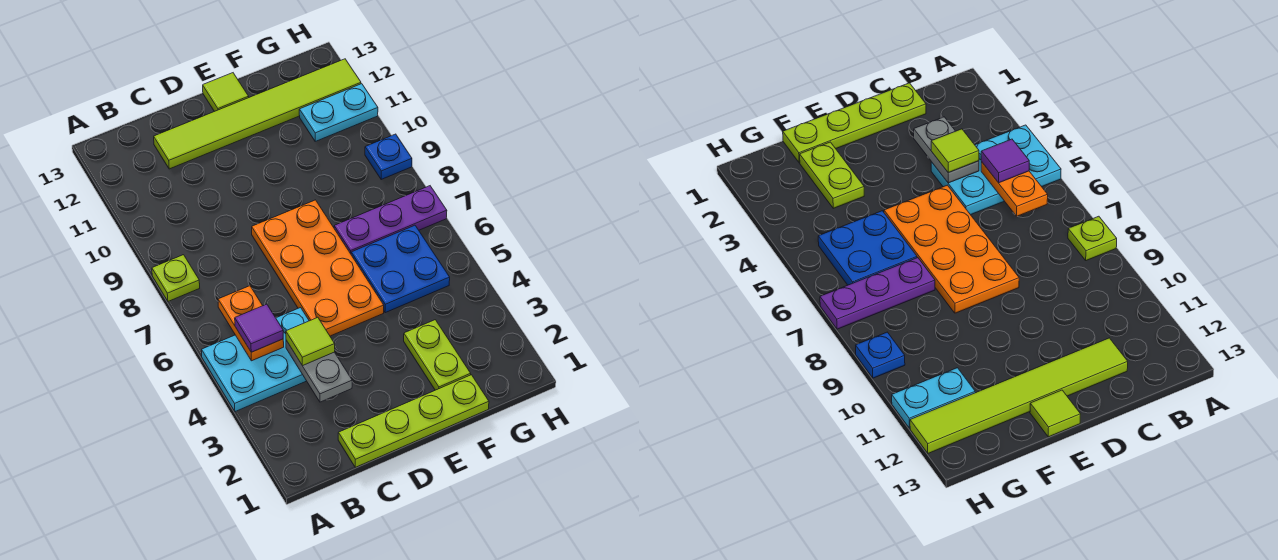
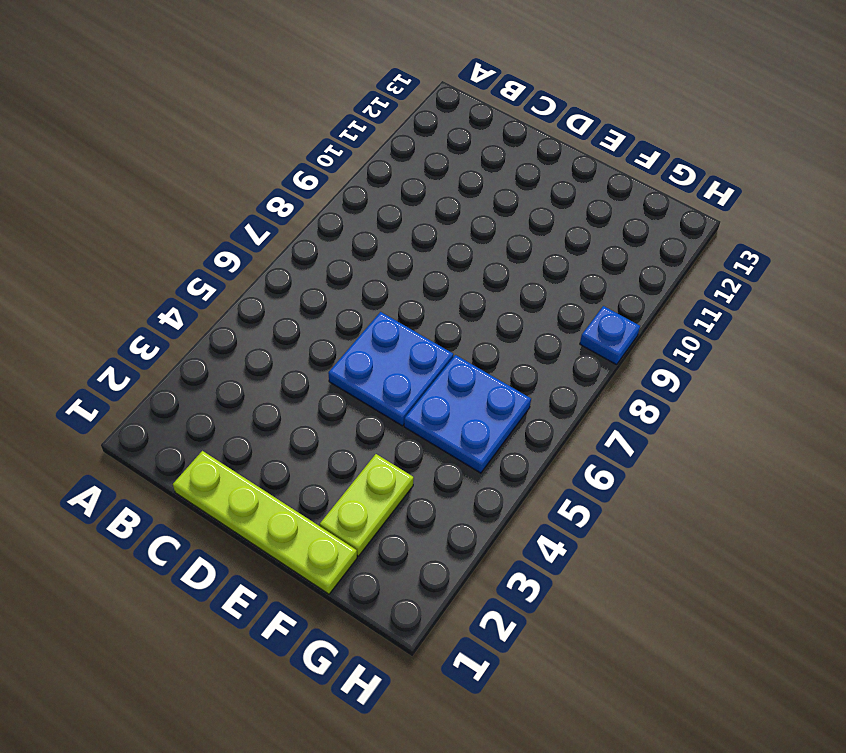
blue plate D5:E6 level 1 -> orange plate D5:E8 level 1
none -> cyan plate A4:C5 level 1
none -> lime plate A8 level 1
none -> lime tile C12:H12 level 1

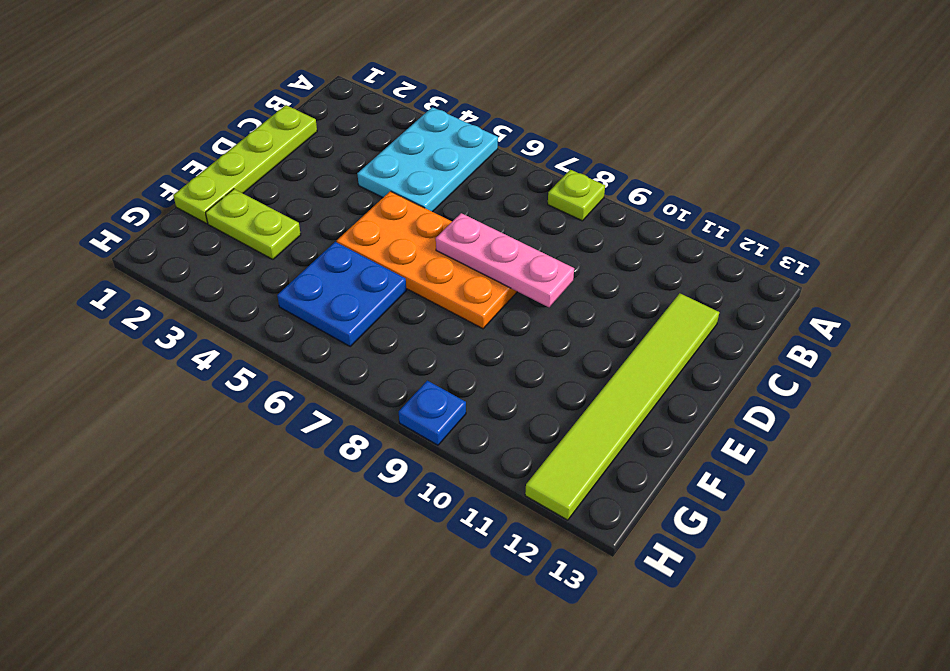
pink plate D7:D9 level 2 -> none
none -> lime tile E13 level 1
none -> purple plate F7:H7 level 1
none -> cyan plate G11:H11 level 1

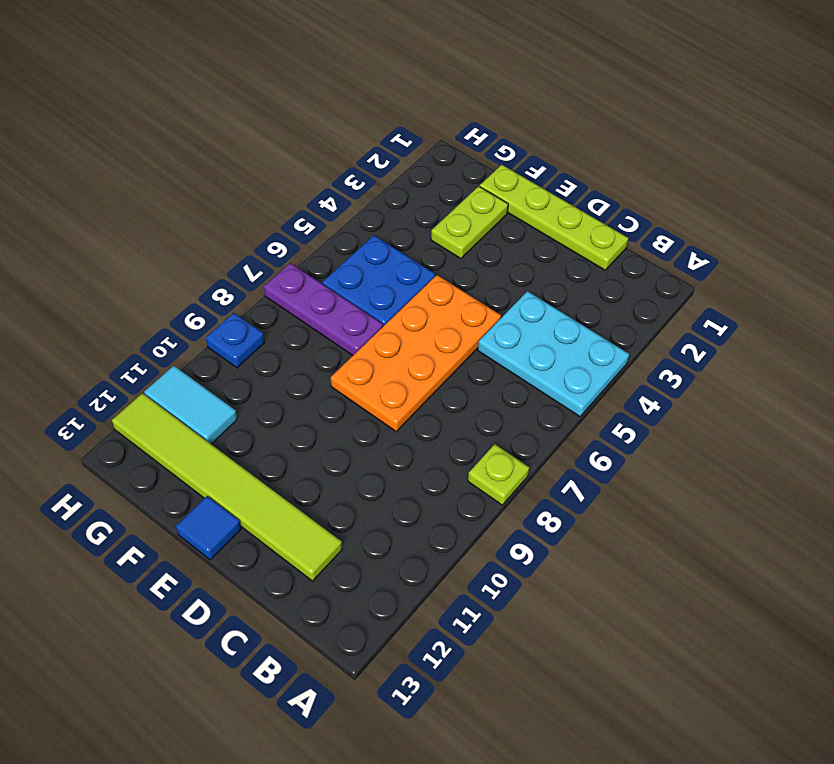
blue tile E13 level 1 -> lime tile E13 level 1
cyan tile G11:H11 level 1 -> cyan plate G11:H11 level 1
none -> orange plate B5:B6 level 2
none -> grey plate C3:C4 level 2
none -> purple tile B5 level 3

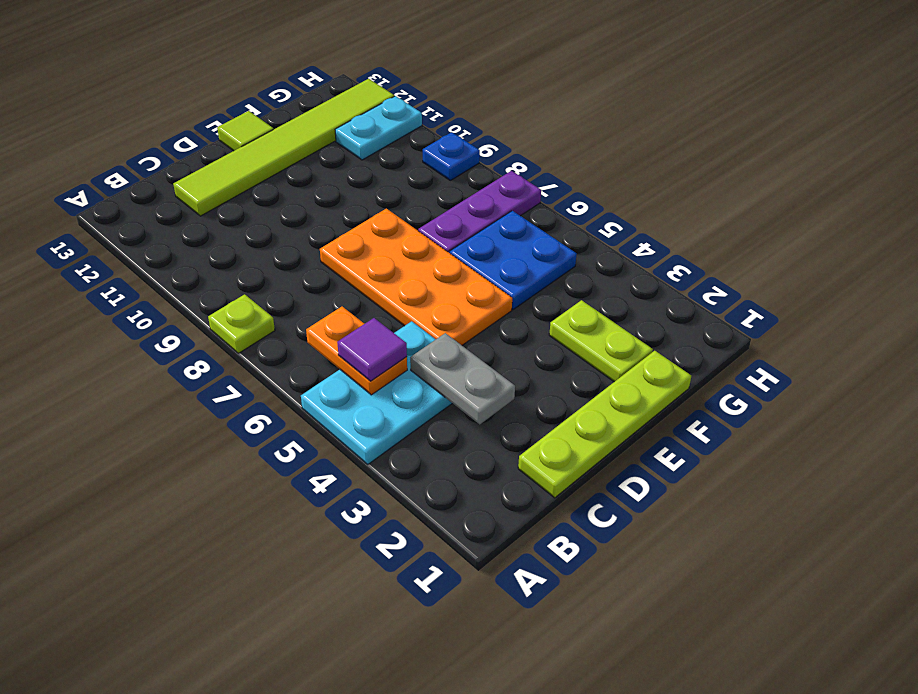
none -> lime tile C4 level 3

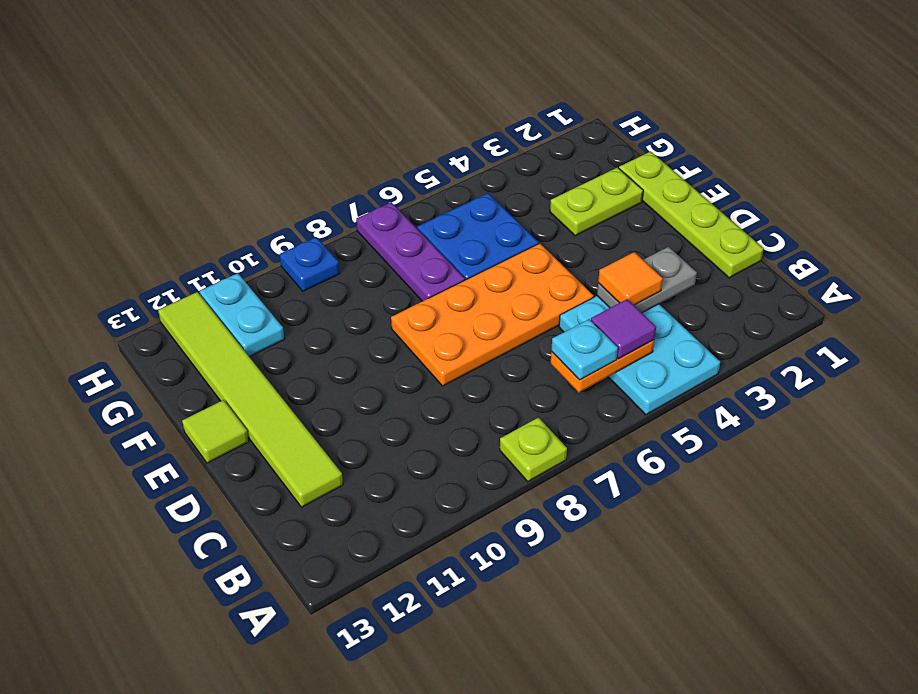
cyan plate B6 level 3 -> none
orange tile C4 level 3 -> lime tile C4 level 3

